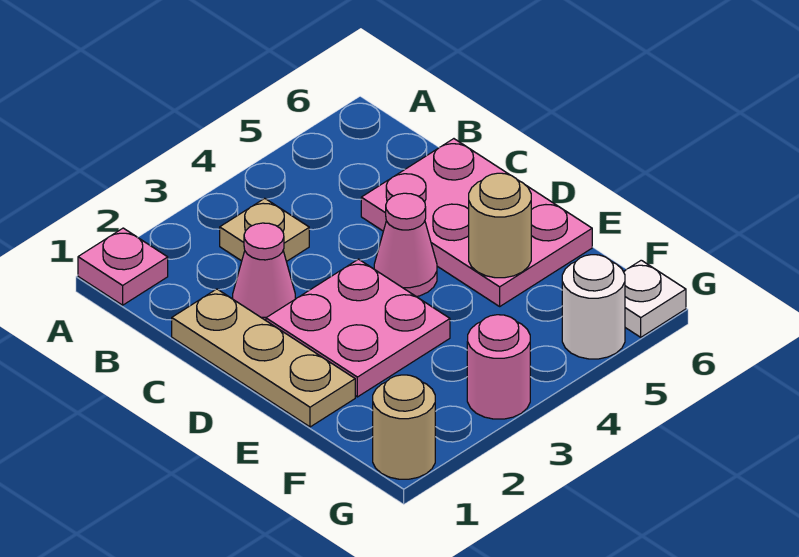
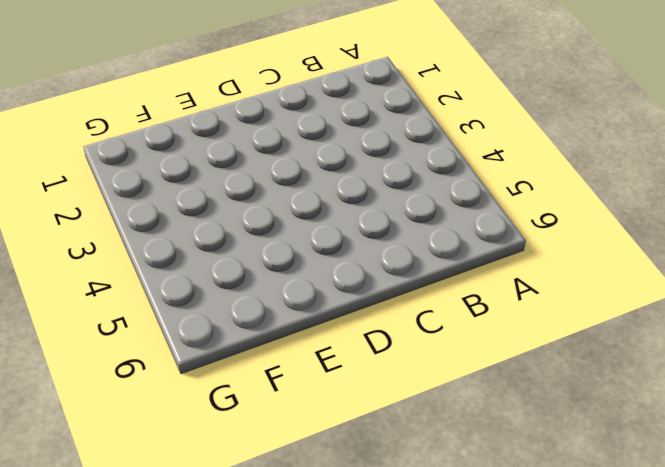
none -> pink plate A1 level 1
none -> tan plate B3 level 1
none -> tan plate C1:E1 level 1

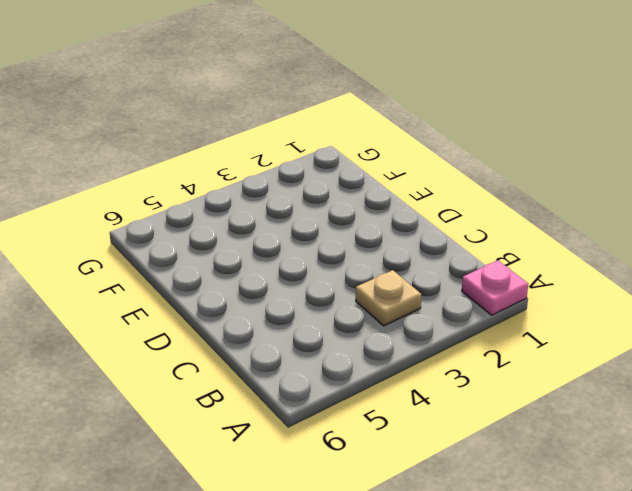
none -> tan plate C1:E1 level 1
none -> pink cone C2 level 1
none -> pink plate C5:E6 level 1

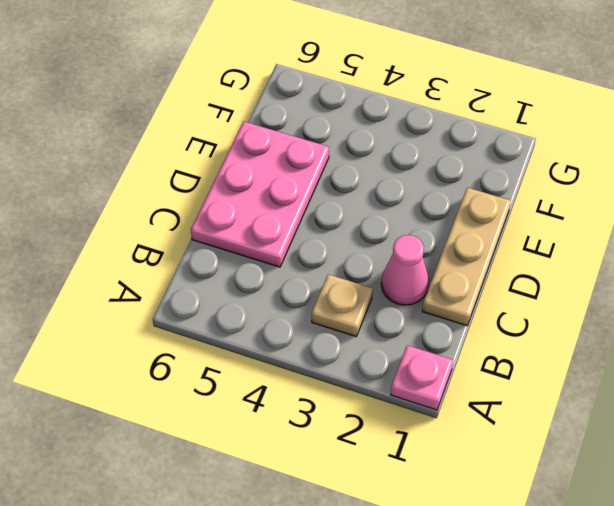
none -> pink plate D2:E3 level 1
none -> pink cone D4 level 1
none -> tan round brick G1 level 1

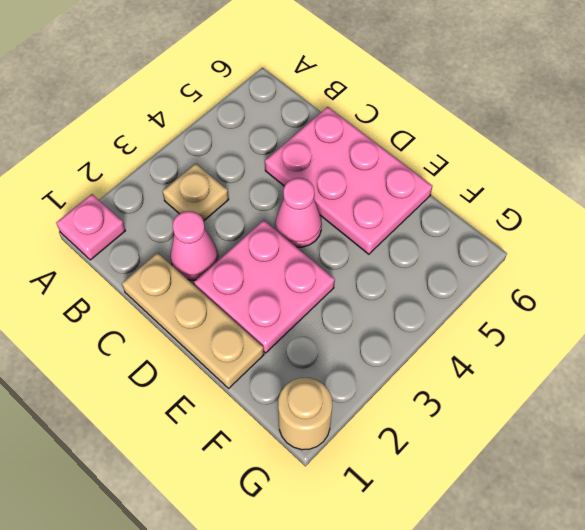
none -> pink round brick G3 level 1
none -> white round brick G5 level 1
none -> white plate G6 level 1

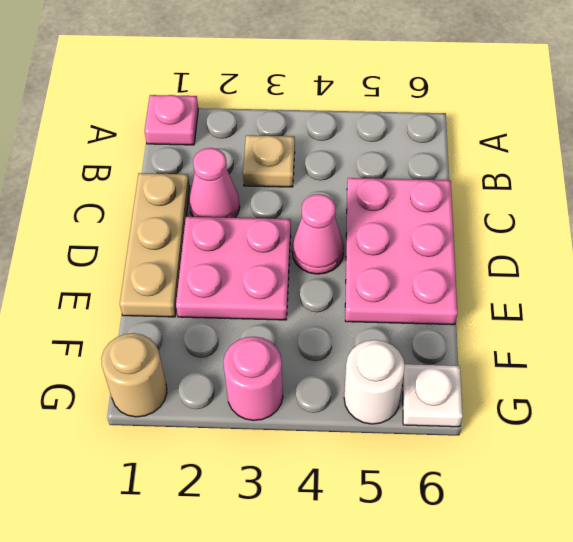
none -> tan round brick E5 level 2

